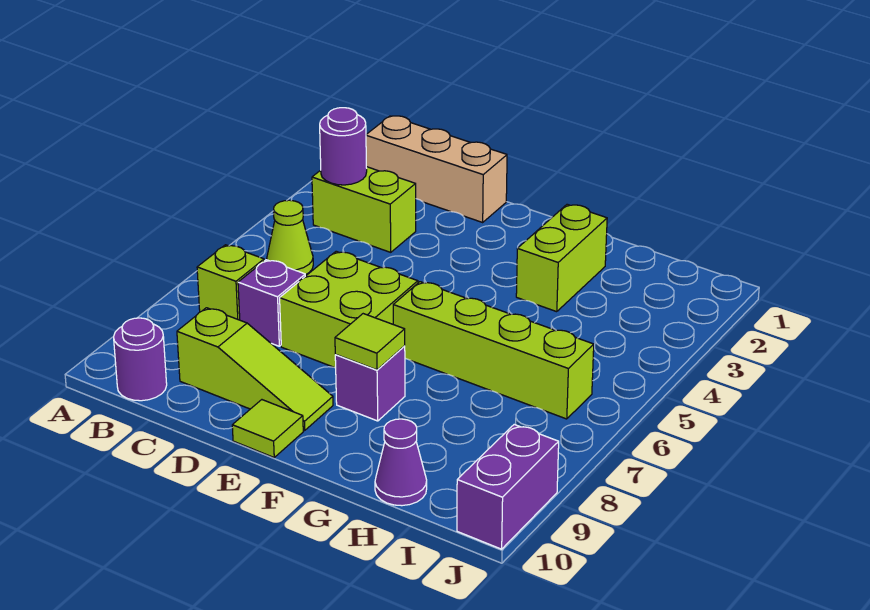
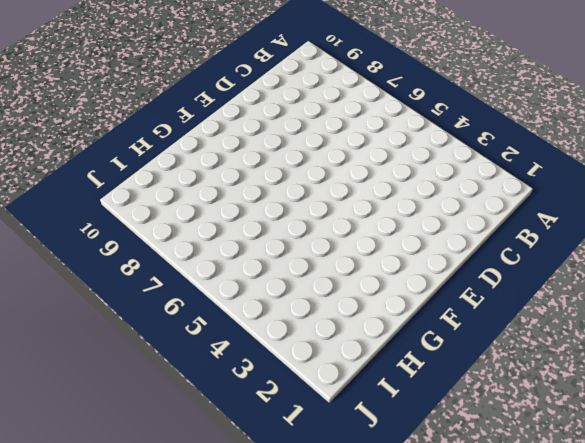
none -> tan brick B1:D1 level 1
none -> lime brick B3:C3 level 1
none -> lime cone B5 level 1

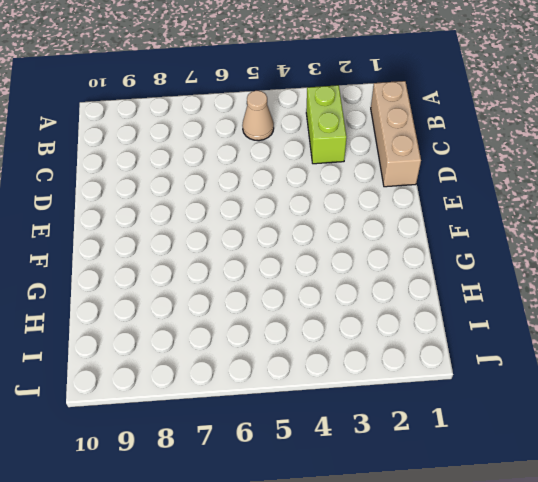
tan cone B5 level 1 -> lime cone B5 level 1
none -> lime brick B7 level 1
none -> purple round brick B10 level 1
none -> purple brick C7 level 1

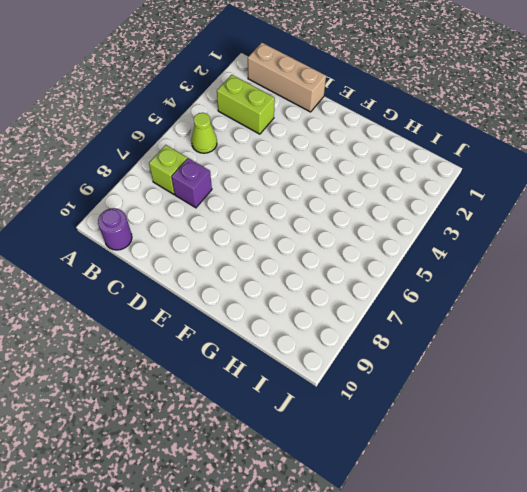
none -> lime slope C9:E9 level 1 top C
none -> lime brick D6:E7 level 1
none -> lime tile E10 level 1

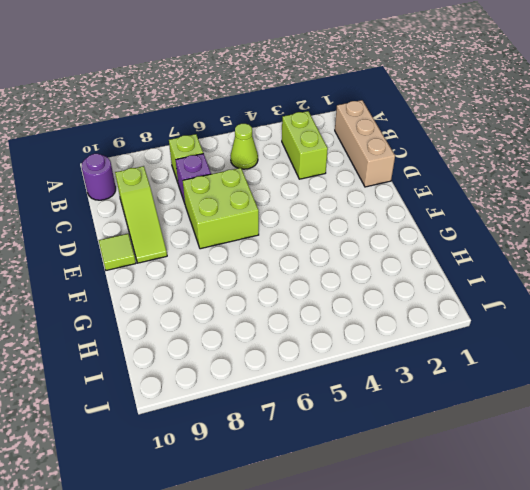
none -> lime brick F6:I6 level 1
none -> purple brick F8 level 1
none -> lime brick G2:G3 level 1

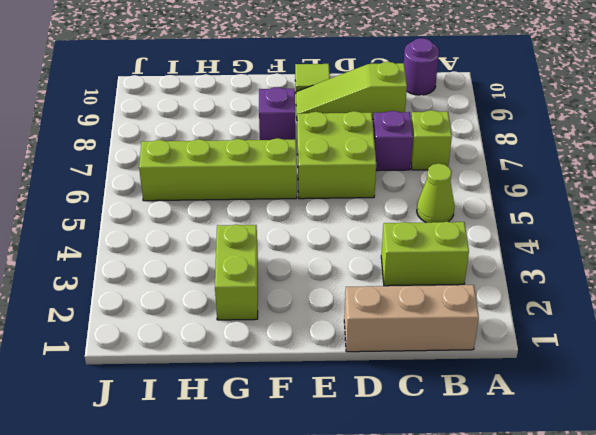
none -> purple cone H10 level 1
none -> purple brick J9:J10 level 1
none -> purple round brick B3 level 2

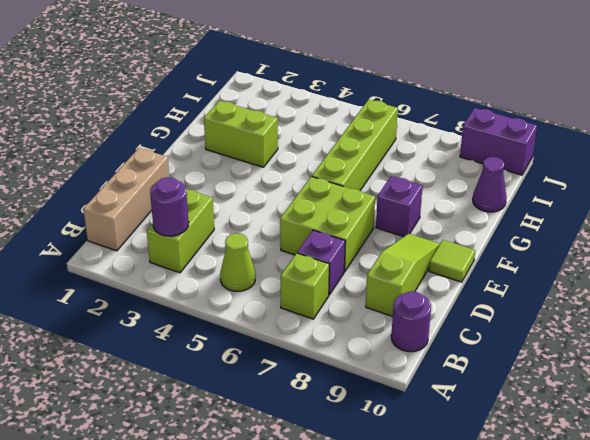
none -> lime tile F8 level 2

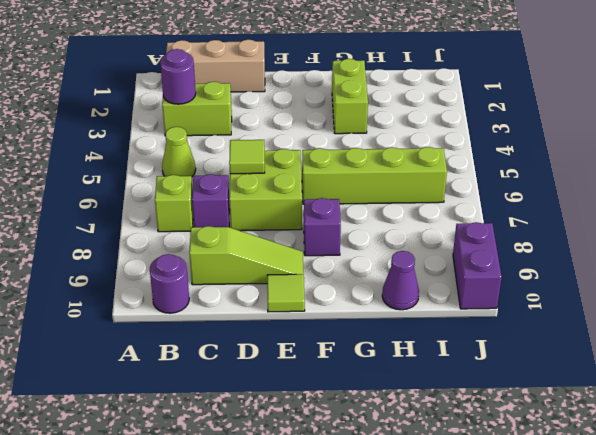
lime tile D6 level 2 -> lime tile F8 level 2

